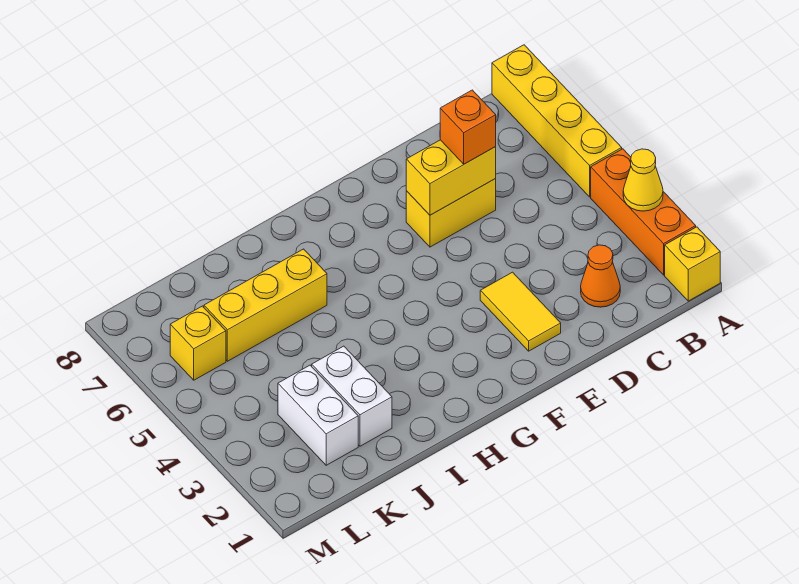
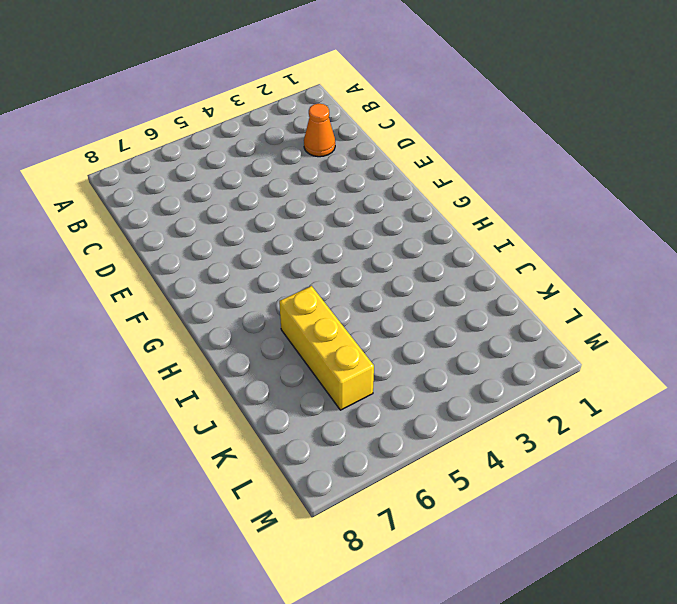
none -> yellow brick A1 level 1
none -> orange brick A2:A4 level 1
none -> yellow brick A5:A8 level 1

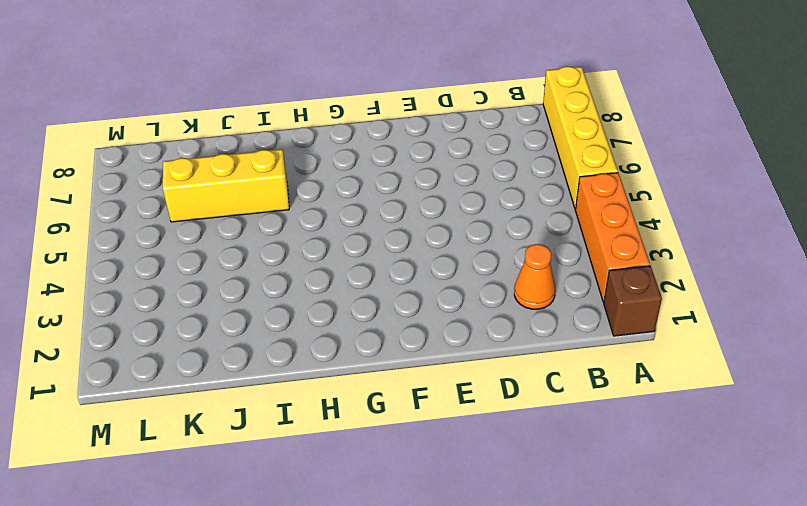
brown brick A1 level 1 -> yellow brick A1 level 1
none -> yellow brick D6:E6 level 1
none -> yellow tile E2:E3 level 1
none -> white brick J2:J3 level 1

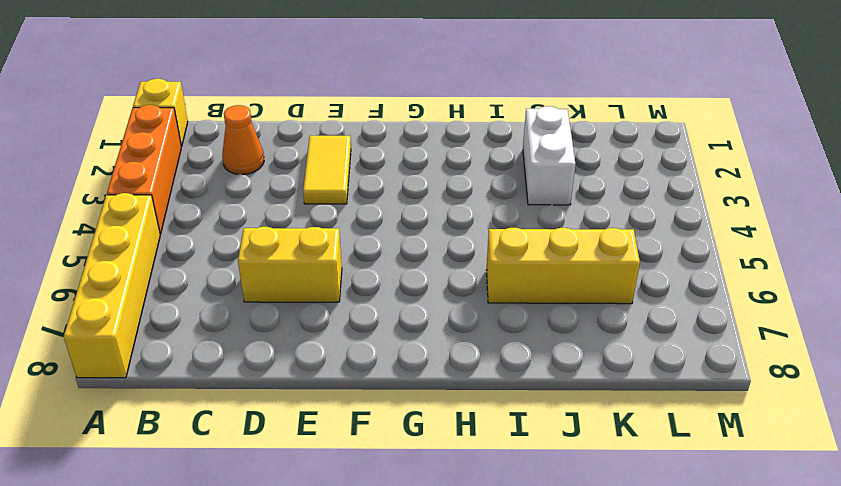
none -> white brick K2:K3 level 1
none -> yellow brick L6 level 1
none -> yellow cone A3 level 2

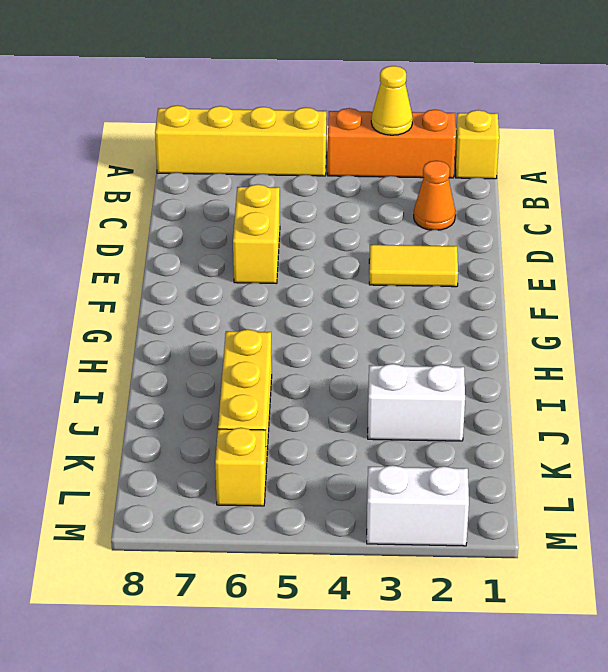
white brick M2:M3 level 1 -> white brick K2:K3 level 1
none -> yellow brick D6:E6 level 2
none -> orange brick D6 level 3

